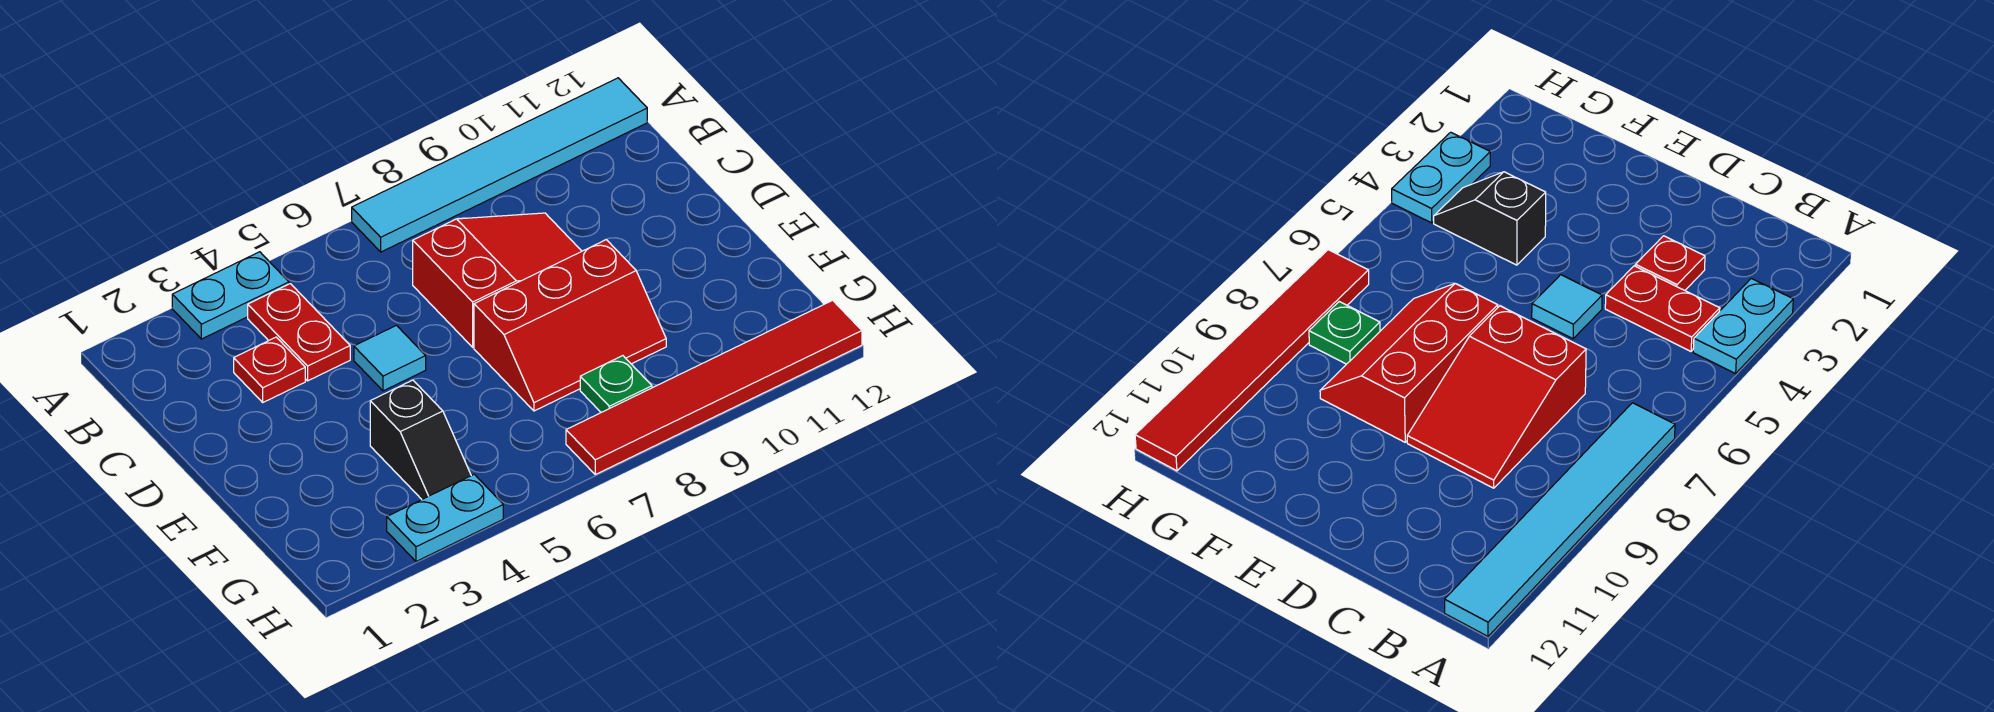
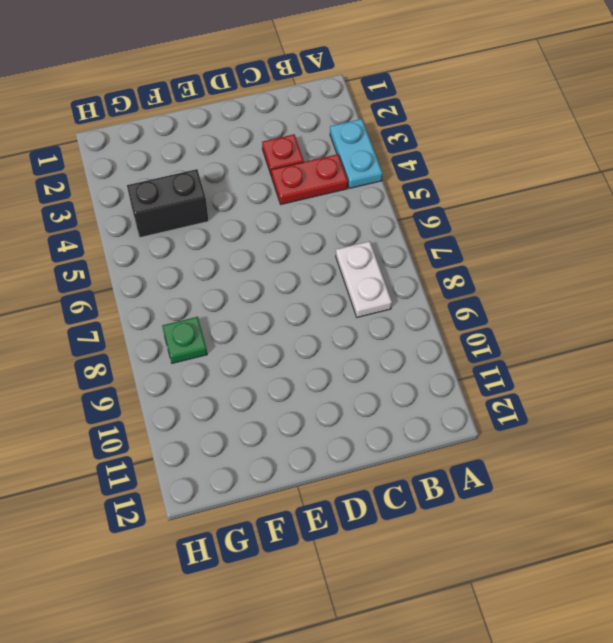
white plate B7:B8 level 1 -> none
black brick F4:G4 level 1 -> black slope F4:G4 level 1 top F
none -> cyan tile A7:A12 level 1
none -> red slope C7:D9 level 1 top 7

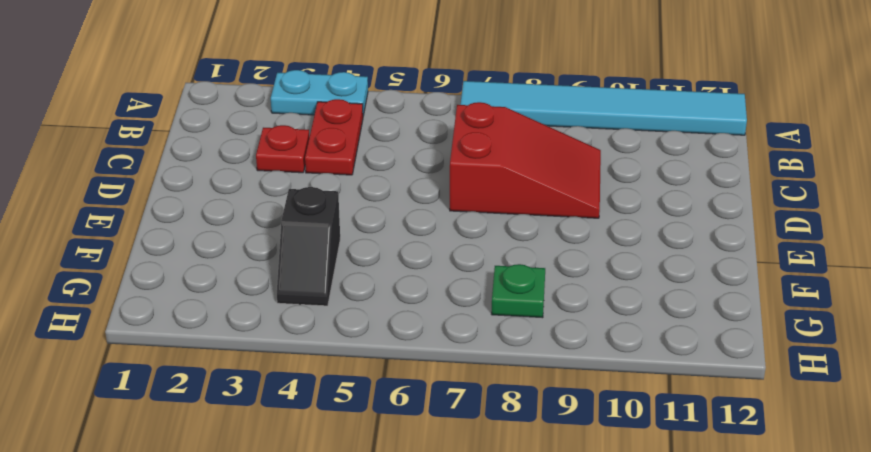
none -> cyan tile D5 level 1
none -> red slope E7:F9 level 1 top E

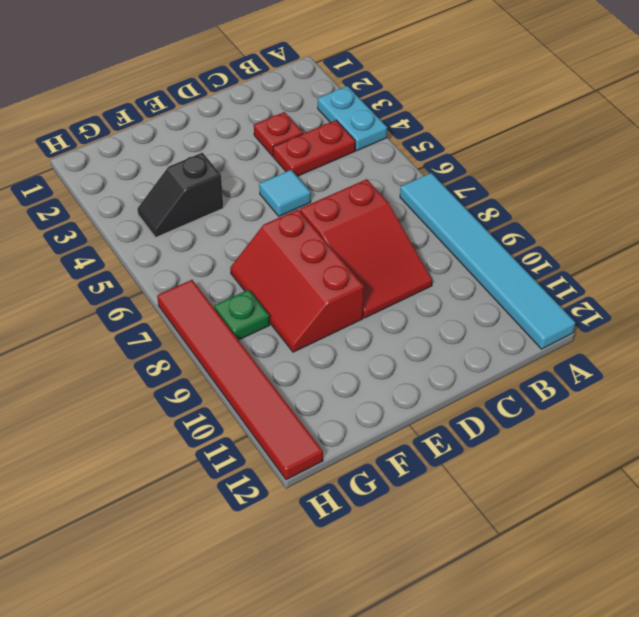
none -> cyan plate H3:H4 level 1

